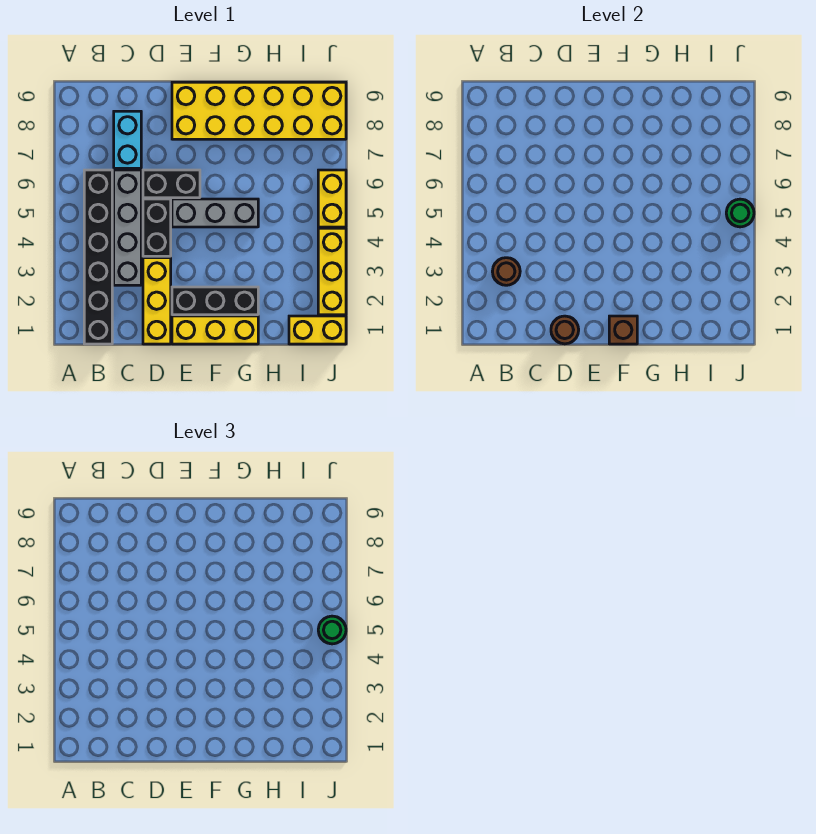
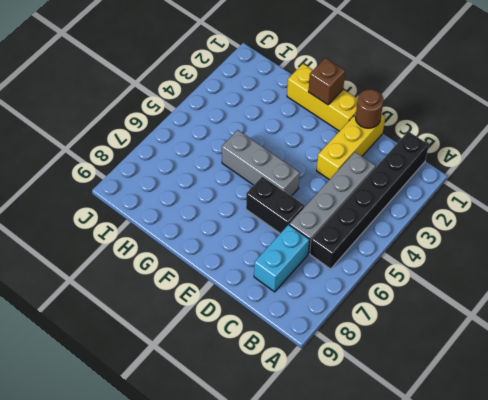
none -> black brick D4:D5 level 1
none -> black brick E2:G2 level 1
none -> yellow brick E8:J9 level 1

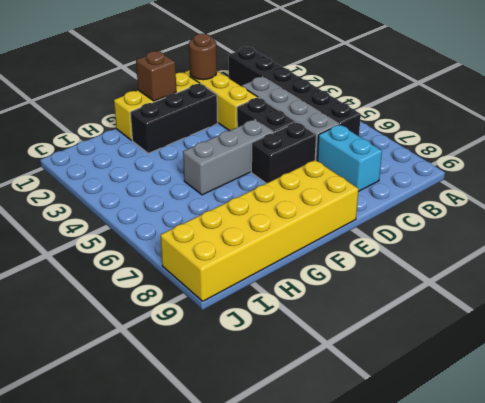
none -> yellow brick I1:J1 level 1
none -> yellow brick J2:J4 level 1
none -> yellow brick J5:J6 level 1

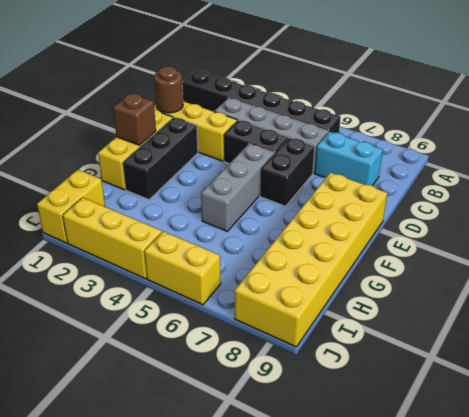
none -> brown round brick B3 level 2
none -> green round brick J5 level 2
none -> green round brick J5 level 3

